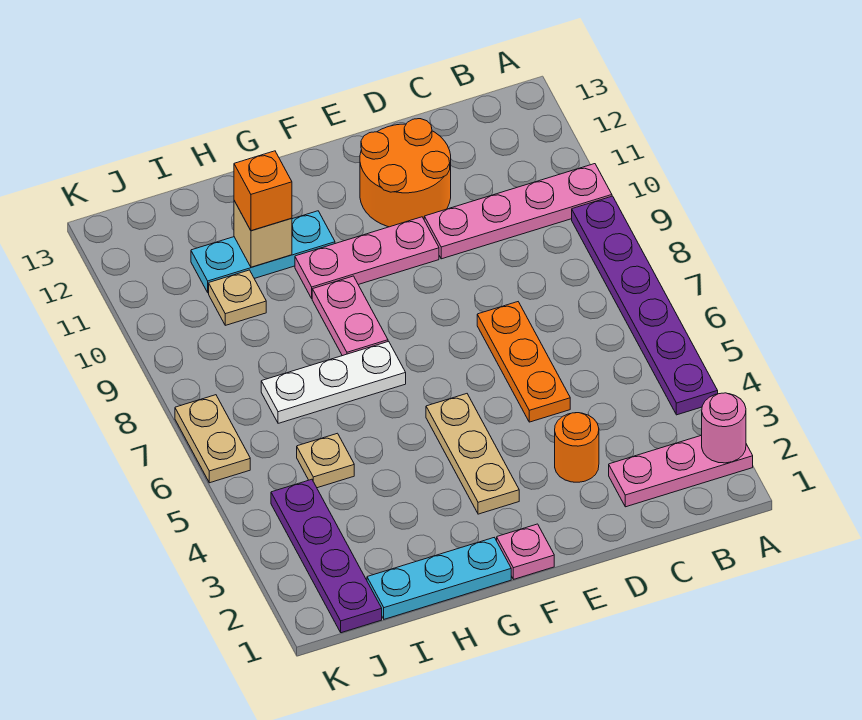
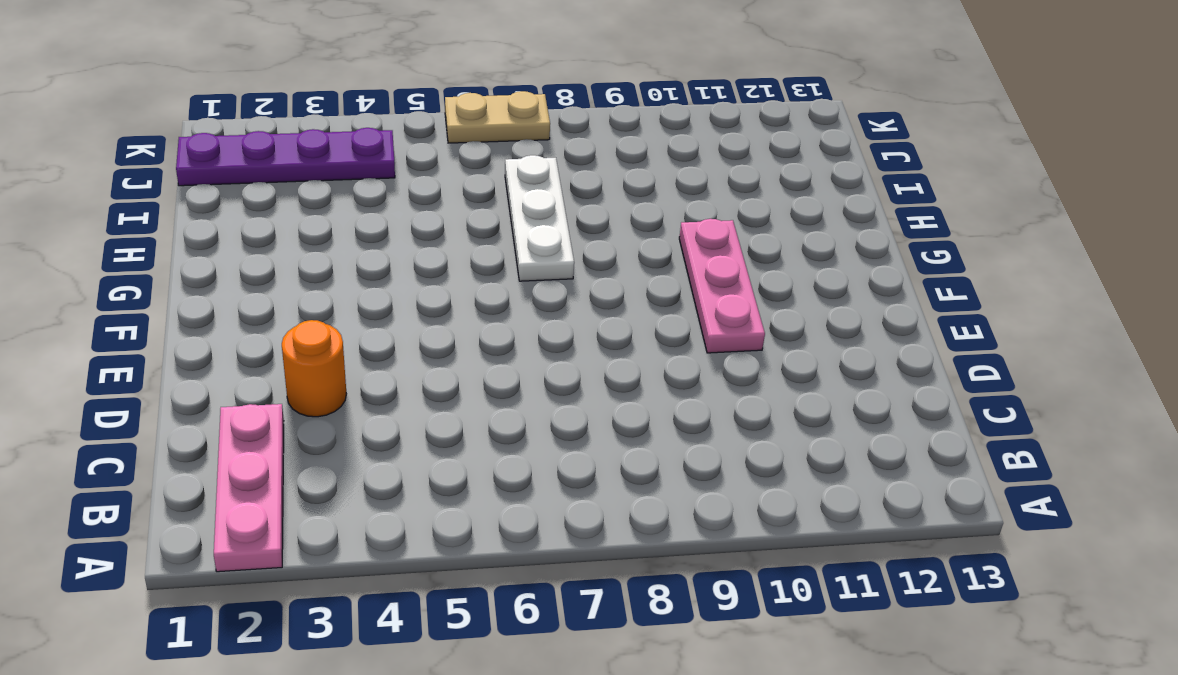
none -> purple plate A4:A9 level 1
none -> pink plate A10:D10 level 1
none -> orange plate D5:D7 level 1

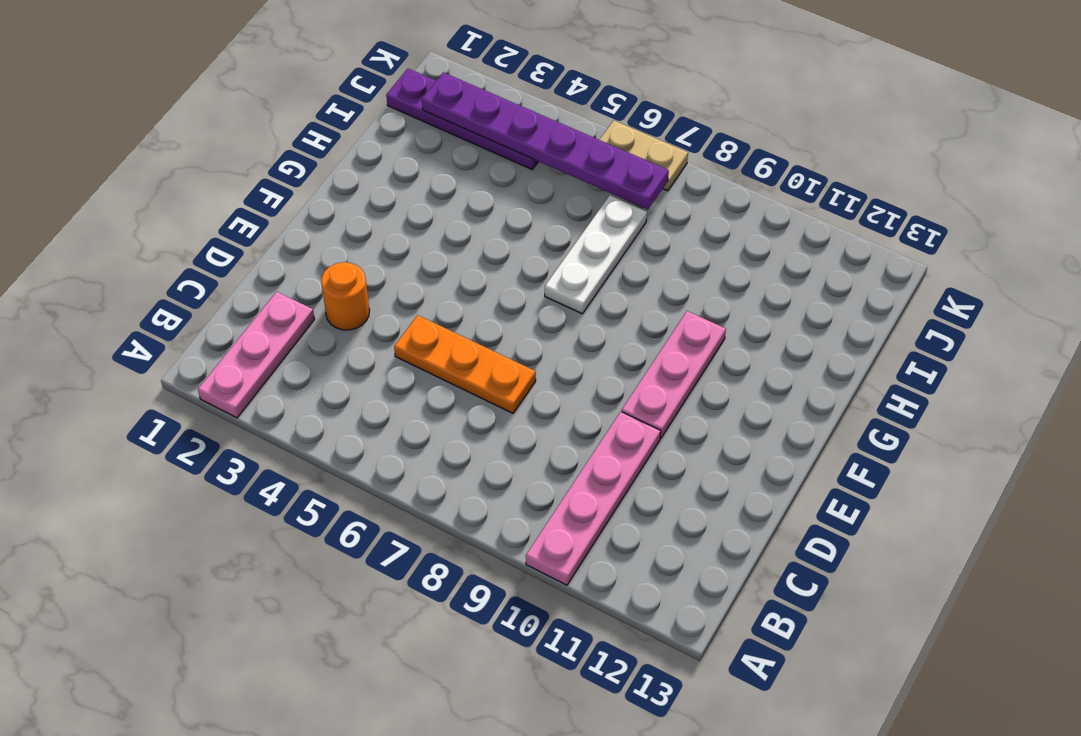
purple plate J2:J7 level 2 -> purple plate A4:A9 level 1
none -> orange round brick D11:E12 level 1
none -> pink plate F1 level 1
none -> tan plate F3:F5 level 1

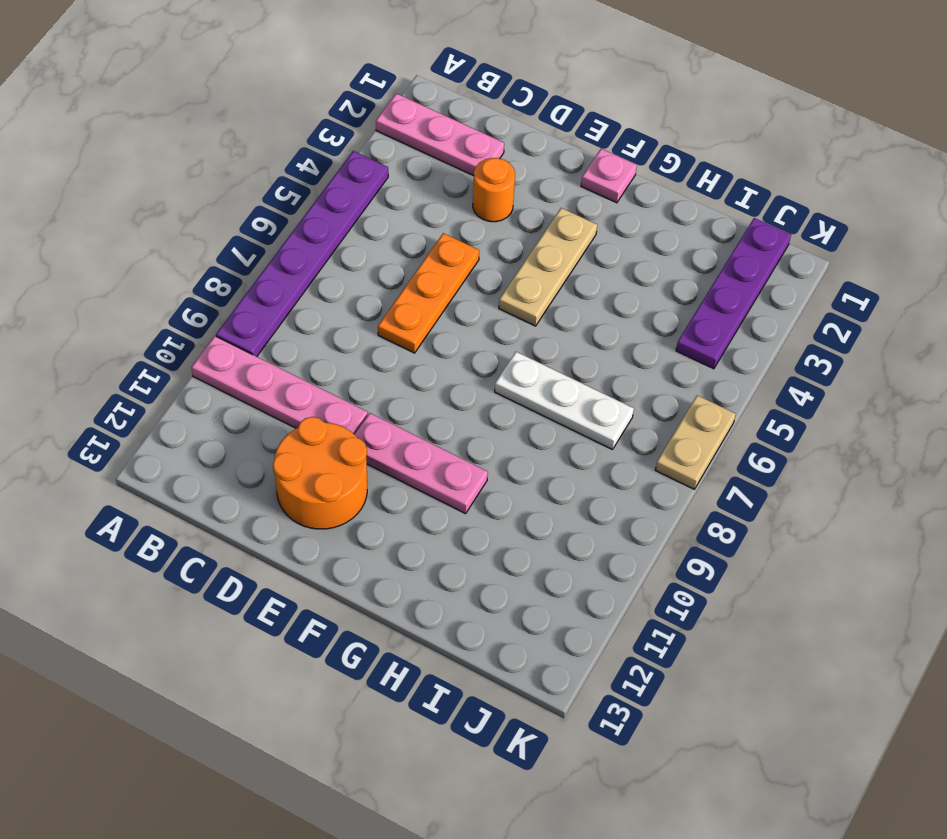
none -> cyan plate G1:I1 level 1
none -> pink plate G8:G9 level 1
none -> cyan plate G11:I11 level 1

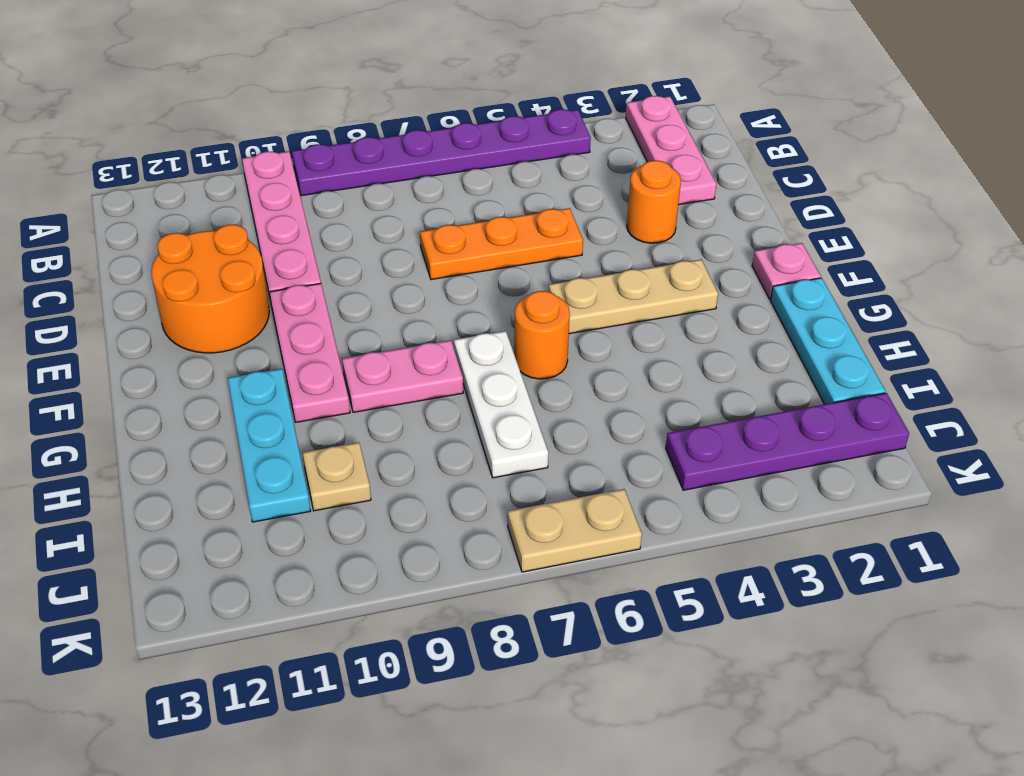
orange round brick G6 level 1 -> none
none -> tan plate I5 level 1
none -> pink round brick A2 level 2
none -> tan brick H11 level 2

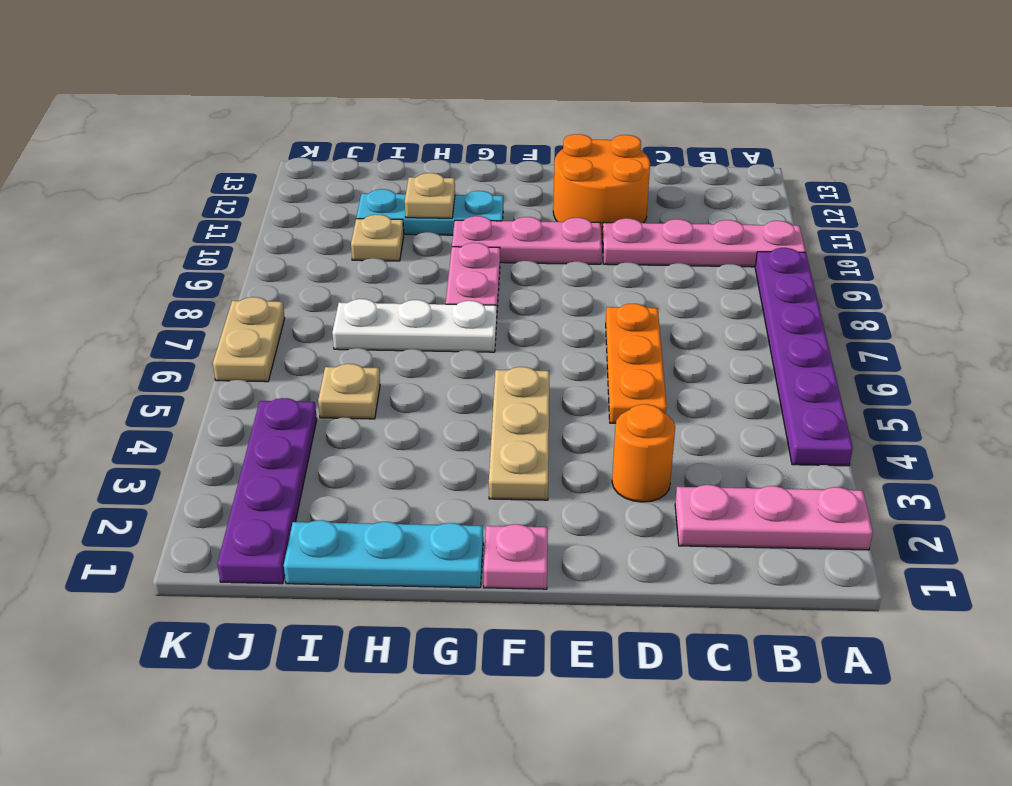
tan plate H11 level 2 -> tan brick H11 level 2
none -> pink round brick A2 level 2
none -> orange brick H11 level 3

